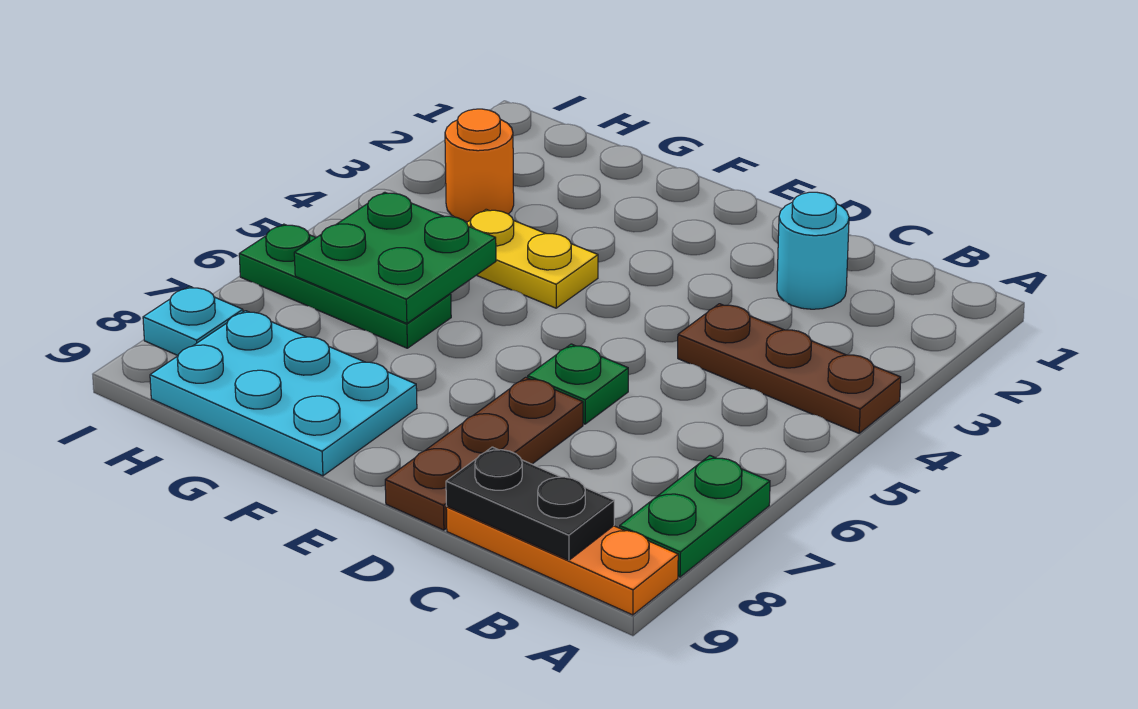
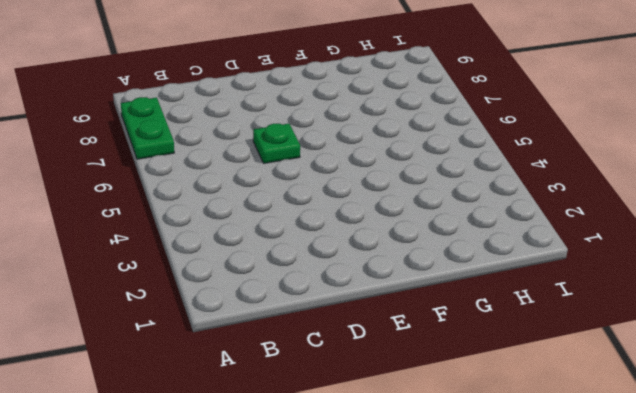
none -> brown plate A4:C4 level 1
none -> orange plate A9:C9 level 1
none -> cyan round brick C2 level 1

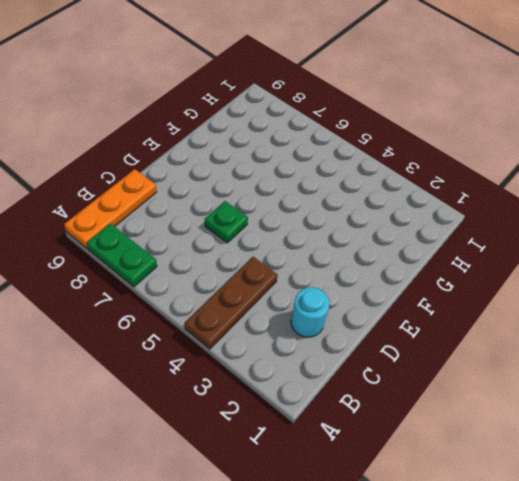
none -> brown plate D7:D9 level 1
none -> yellow plate F4:G4 level 1
none -> cyan plate F8:H9 level 1

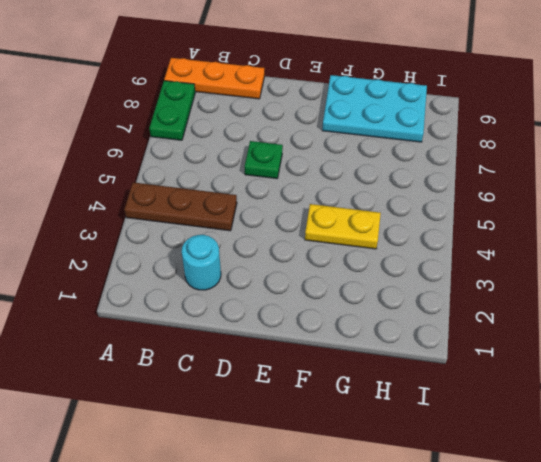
none -> brown plate D7:D9 level 1
none -> green plate G6:I6 level 1
none -> orange round brick H3 level 1

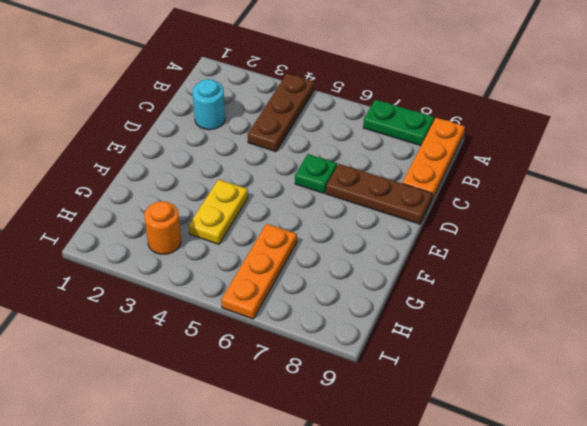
orange plate G6:I6 level 1 -> green plate G6:I6 level 1
none -> cyan plate F8:H9 level 1
none -> cyan plate I8 level 1
none -> black plate B9:C9 level 2

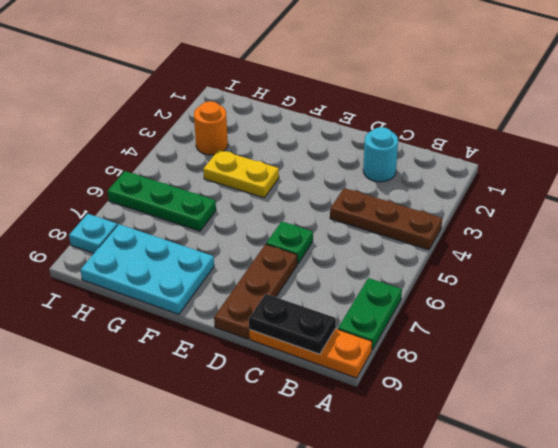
none -> green plate G5:H6 level 2

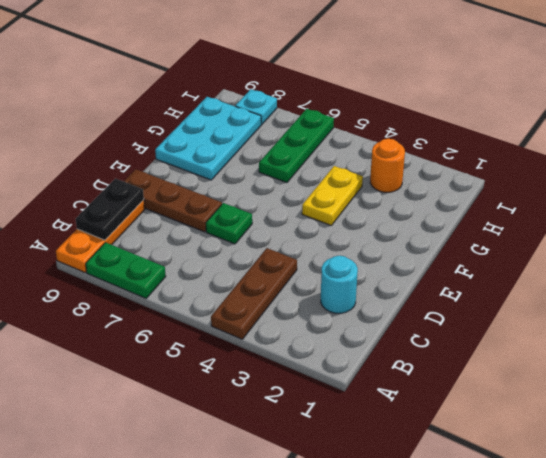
none -> green plate G5:H6 level 2

